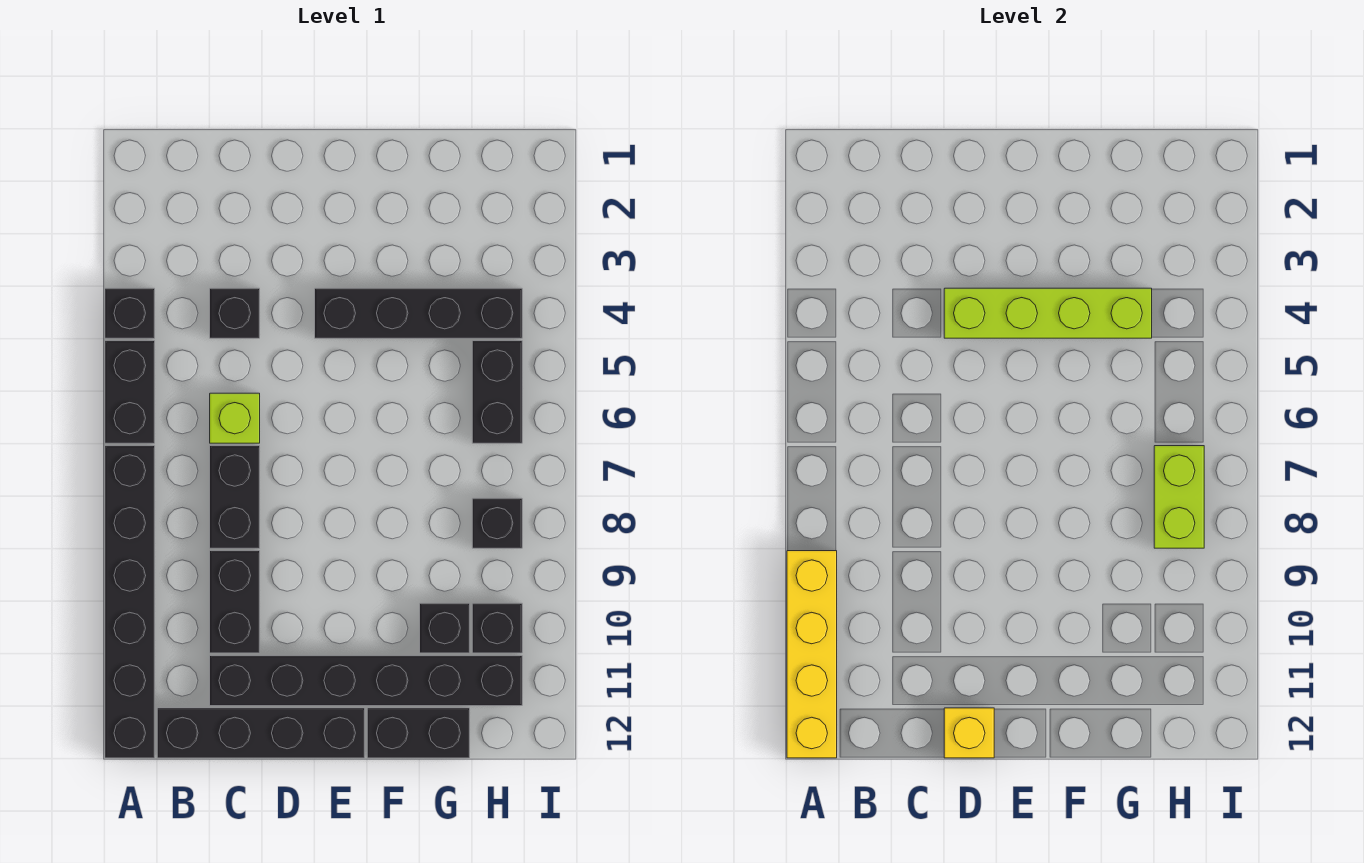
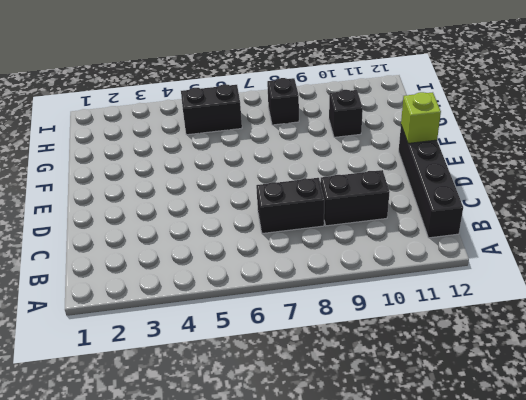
lime brick E12 level 2 -> lime brick C6 level 1
none -> black brick A4 level 1
none -> black brick A5:A6 level 1
none -> black brick A7:A12 level 1

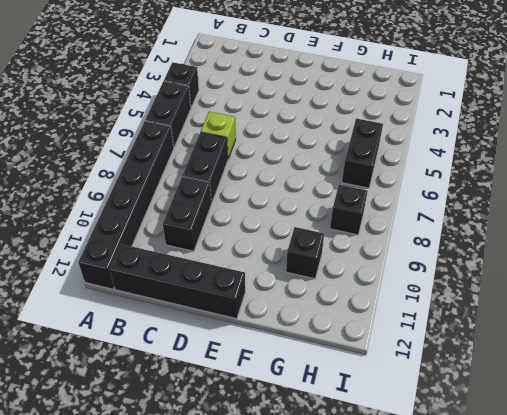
none -> black brick C4 level 1
none -> black brick C11:H11 level 1
none -> black brick E4:H4 level 1

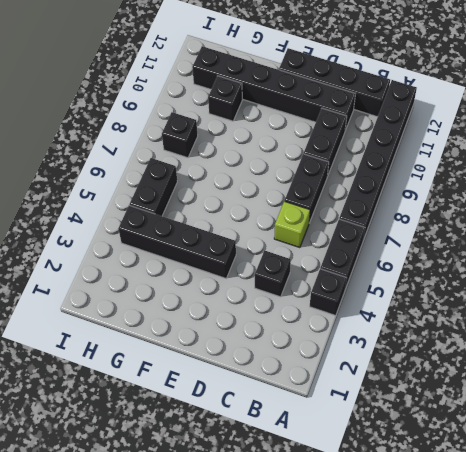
none -> black brick F12:G12 level 1
none -> black brick H10 level 1
none -> yellow brick A9:A12 level 2

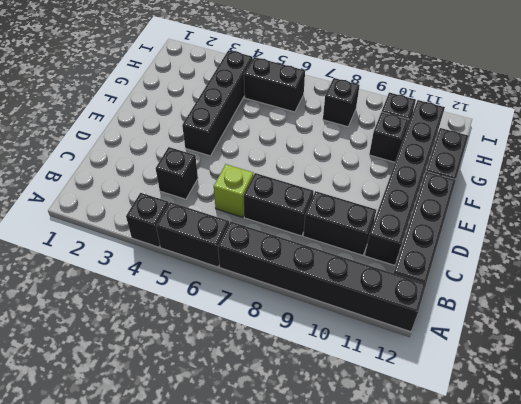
none -> yellow brick A9:A12 level 2
none -> lime brick D4:G4 level 2
none -> yellow brick D12 level 2

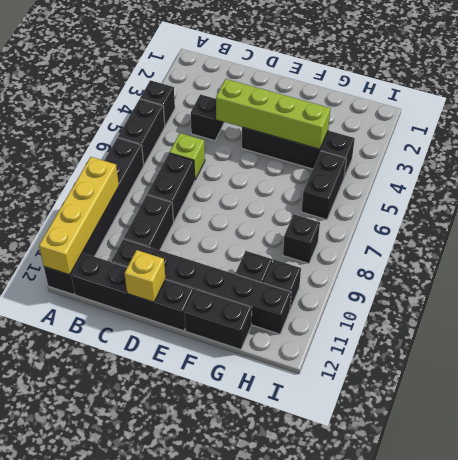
none -> lime brick H7:H8 level 2

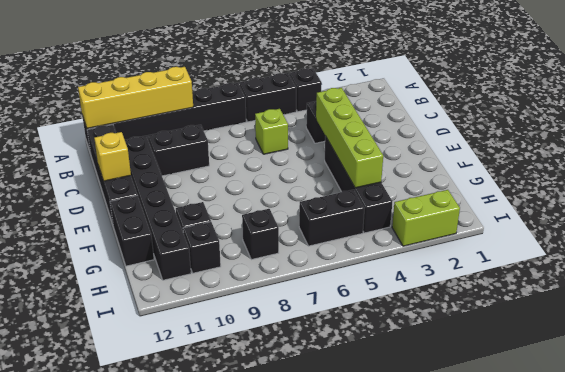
lime brick I2:I3 level 1 -> lime brick H7:H8 level 2
none -> black brick C7:C8 level 1

